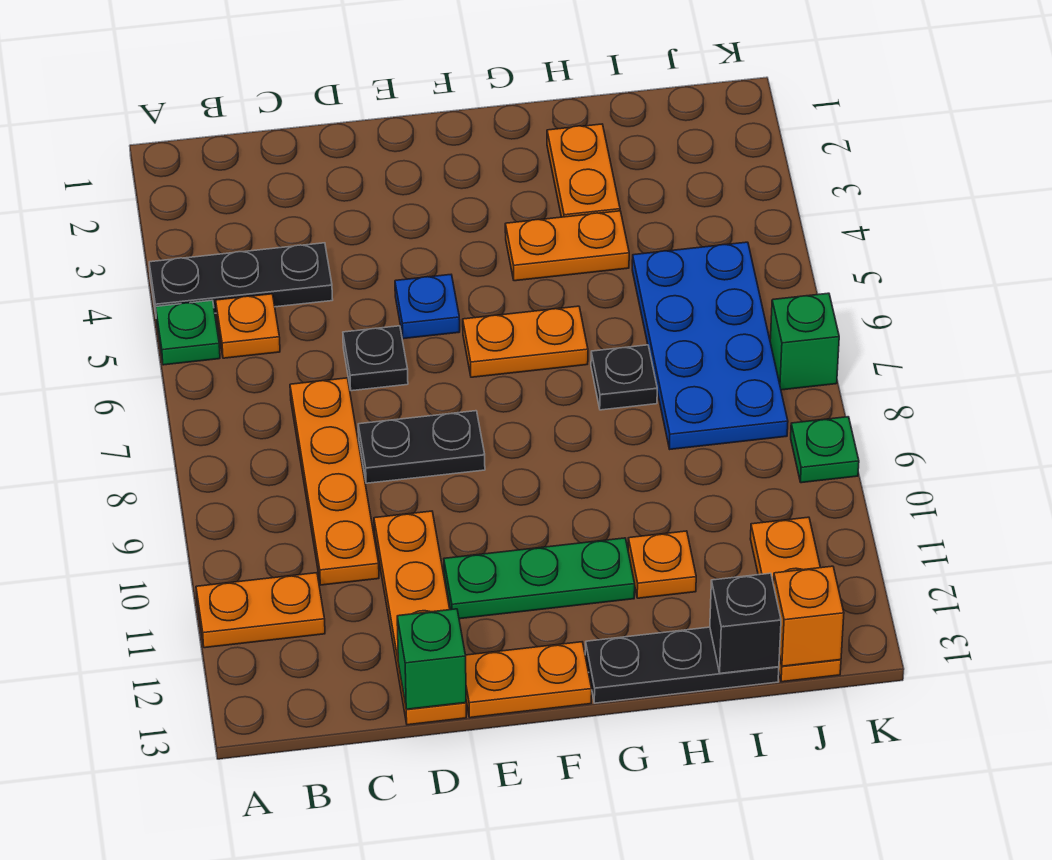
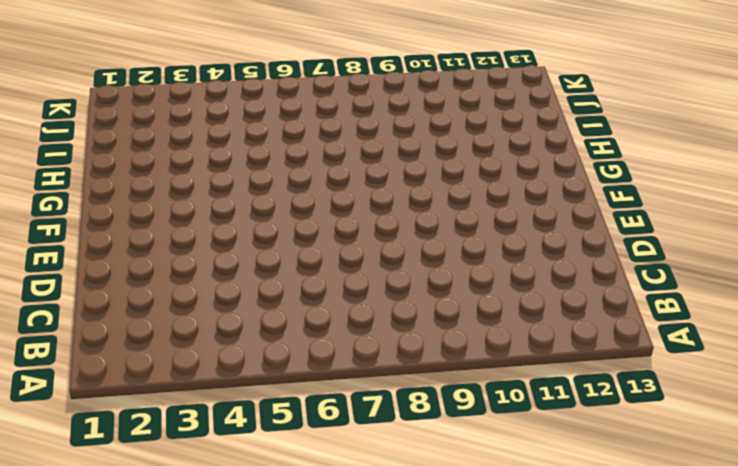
none -> black plate A4:C4 level 1
none -> green plate A5 level 1
none -> orange plate A11:B11 level 1

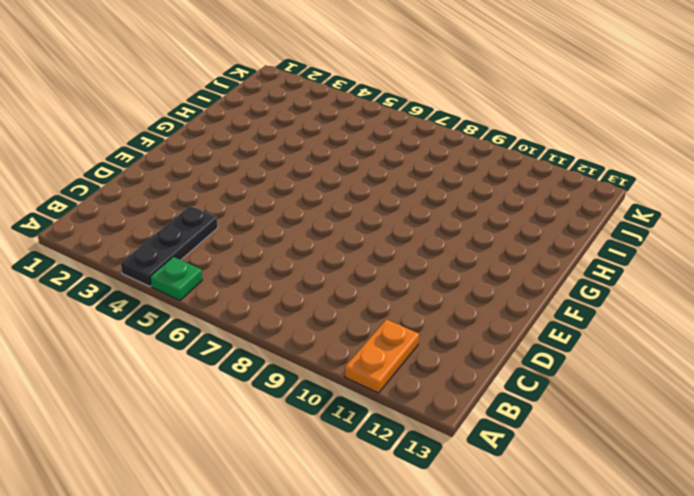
none -> orange plate B5 level 1
none -> orange plate C7:C10 level 1
none -> black plate D6 level 1

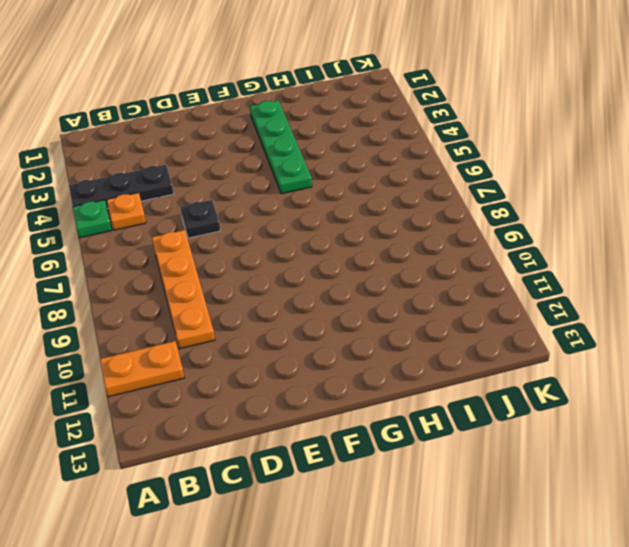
green plate G2:G5 level 1 -> orange plate G4:H4 level 1
none -> black plate D8:E8 level 1
none -> orange plate D10:D13 level 1
none -> blue plate E5 level 1

